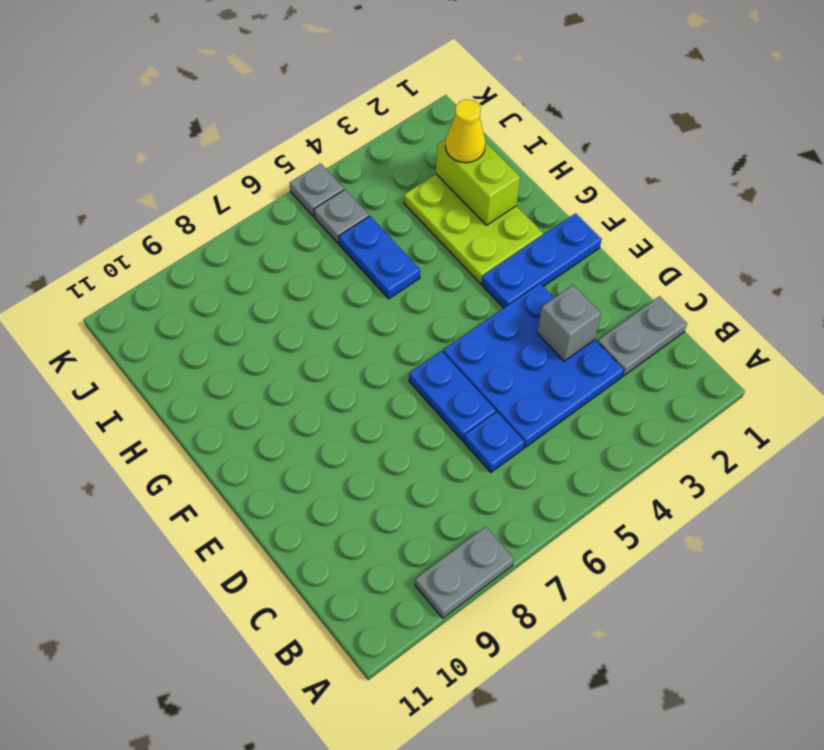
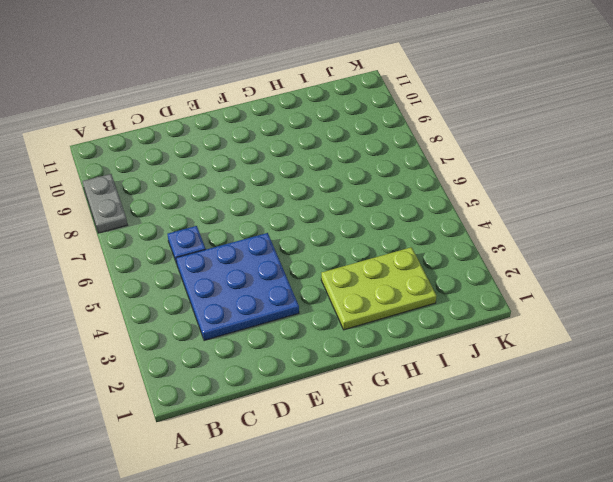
none -> grey plate C1:C2 level 1
none -> blue plate D6:E6 level 1
none -> blue plate F1:F3 level 1

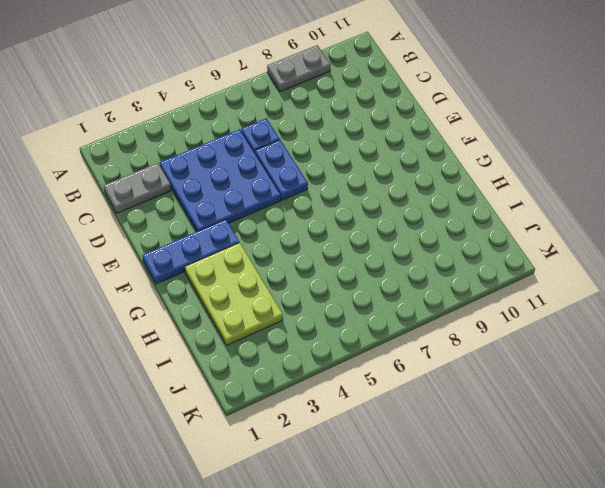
none -> blue plate H5:I5 level 1
none -> grey plate J5 level 1
none -> grey plate K5 level 1

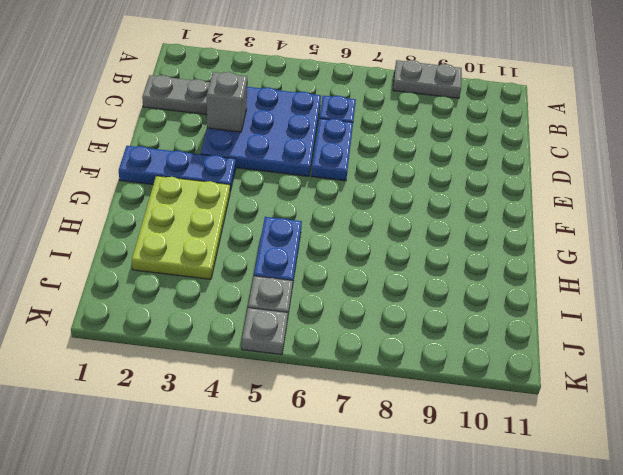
none -> lime brick H2:I2 level 2
none -> yellow cone I2 level 3

